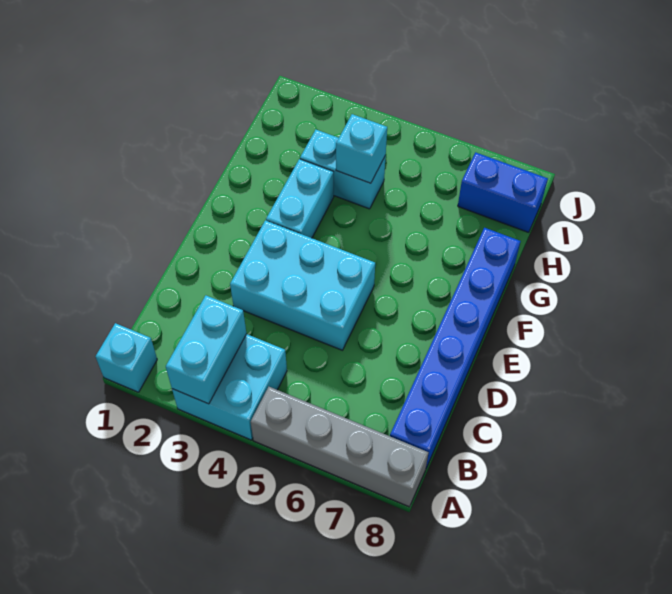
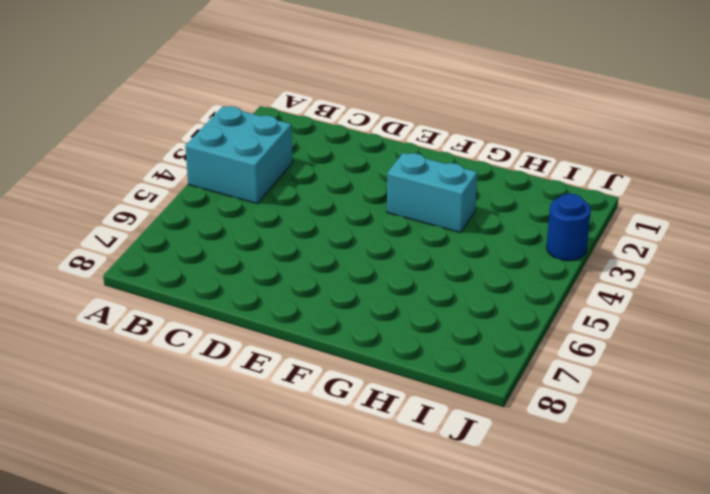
blue round brick J3 level 1 -> none
none -> cyan brick A1 level 1
none -> grey brick A5:A8 level 1

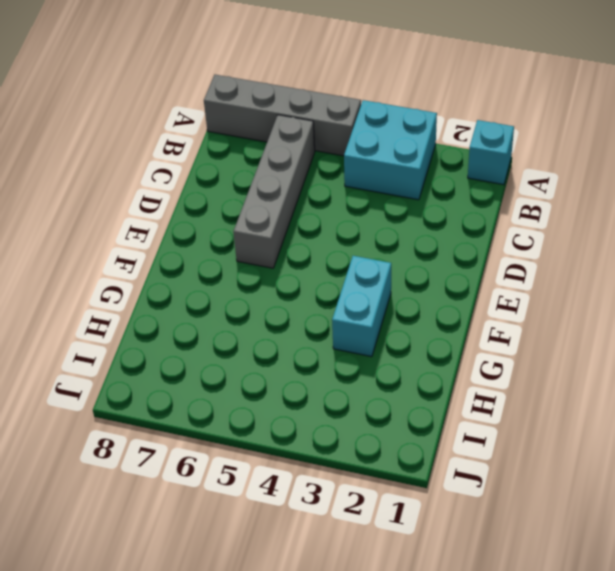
grey brick B6:E6 level 1 -> none
none -> blue brick B8:G8 level 1
none -> cyan brick D3:E5 level 1

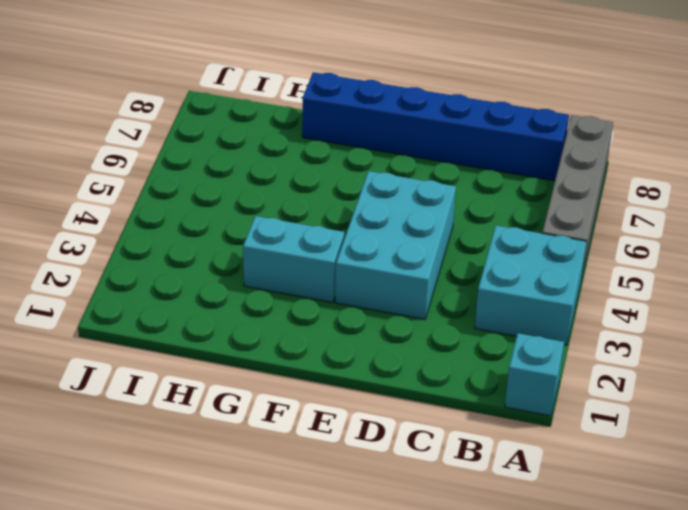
none -> cyan brick H3:H4 level 1
none -> blue brick I7:I8 level 1

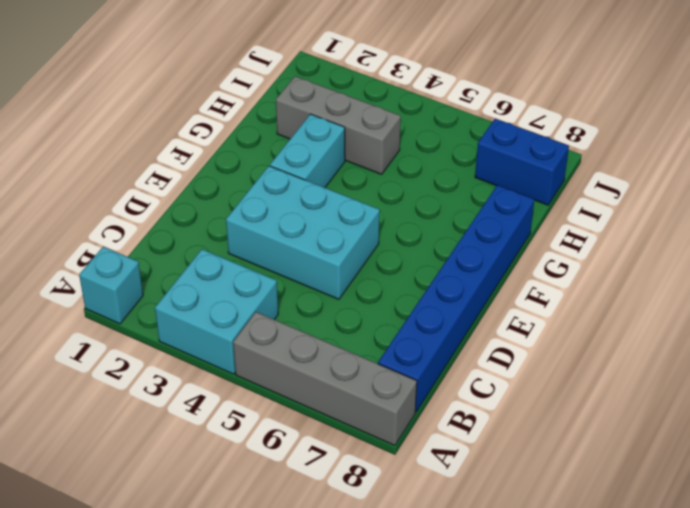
grey brick H2:H4 level 1 -> cyan brick H3:H4 level 1
none -> cyan brick A3:B3 level 2
none -> cyan brick H4 level 2

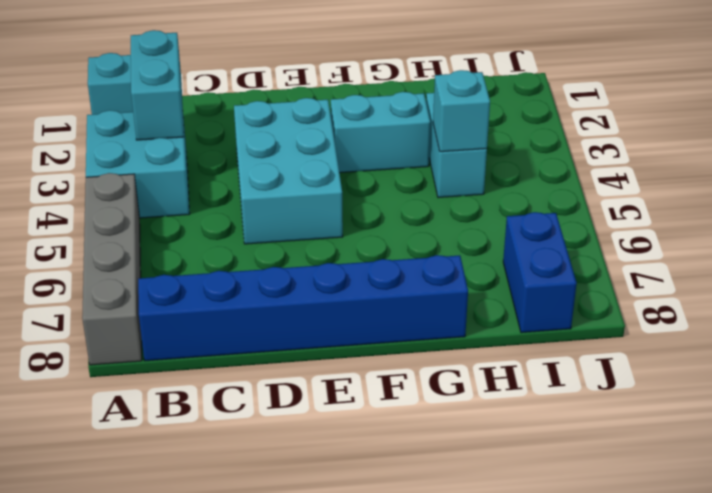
cyan brick B2:B3 level 2 -> cyan brick A3:B3 level 2

